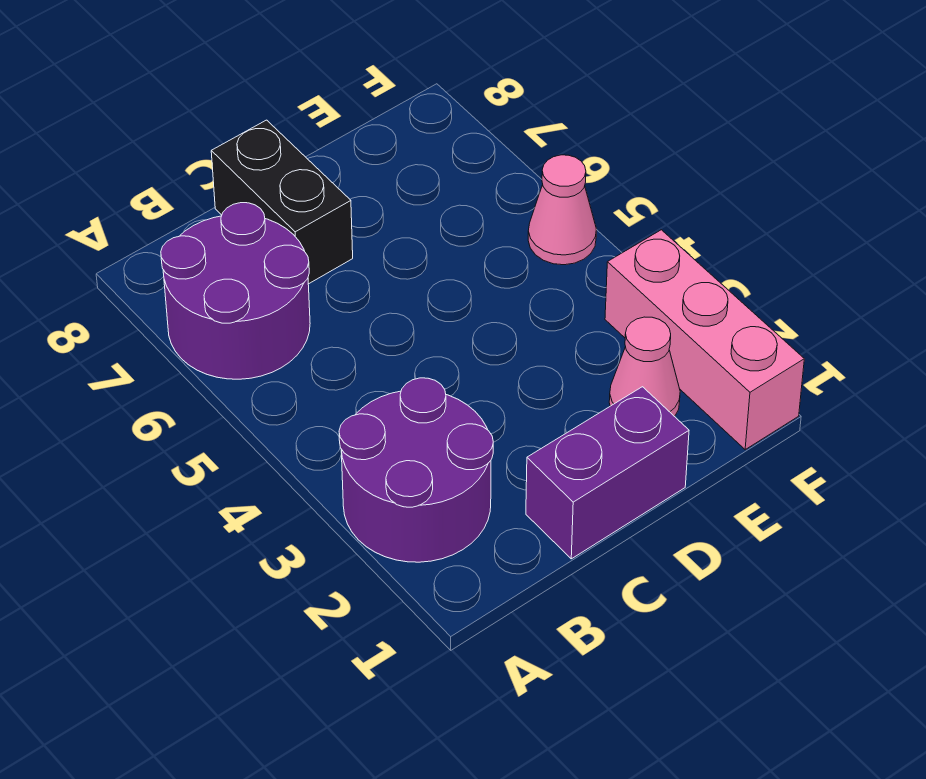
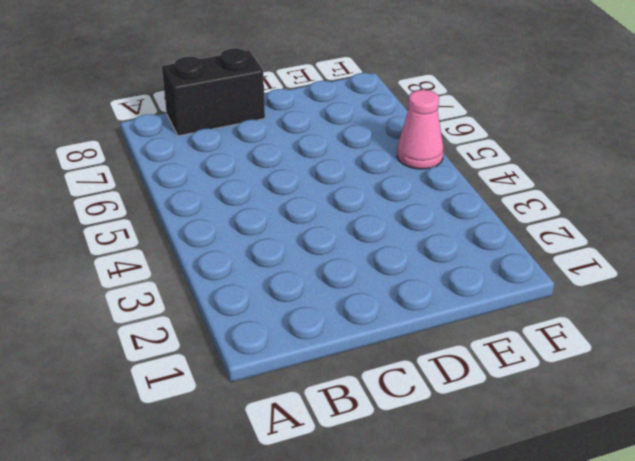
black brick B8:C8 level 1 -> black brick C7:C8 level 1
none -> purple round brick A2:B3 level 1
none -> purple round brick A6:B7 level 1

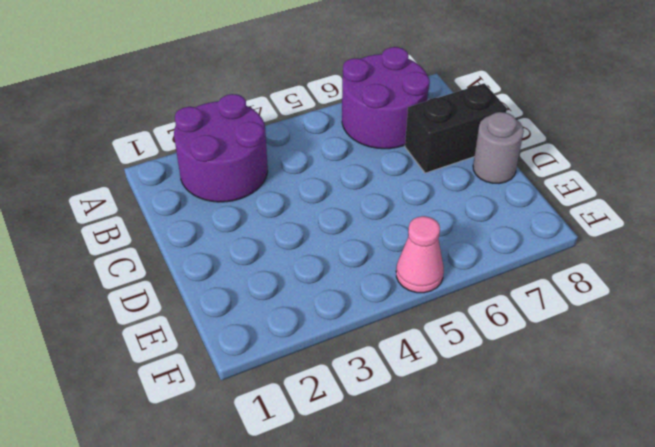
grey round brick D8 level 1 -> none
none -> purple brick C1:D1 level 1
none -> pink cone E2 level 1

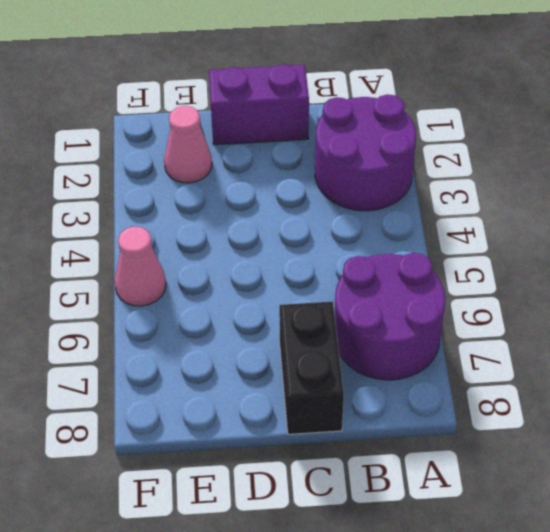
none -> pink brick F1:F3 level 1

